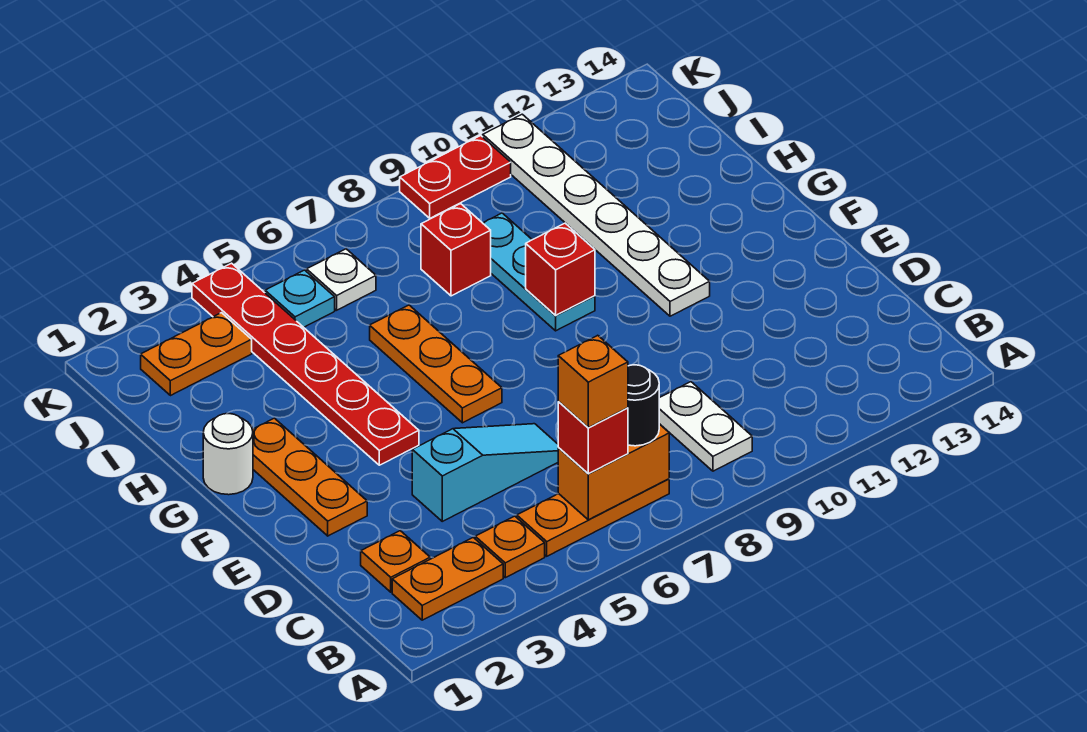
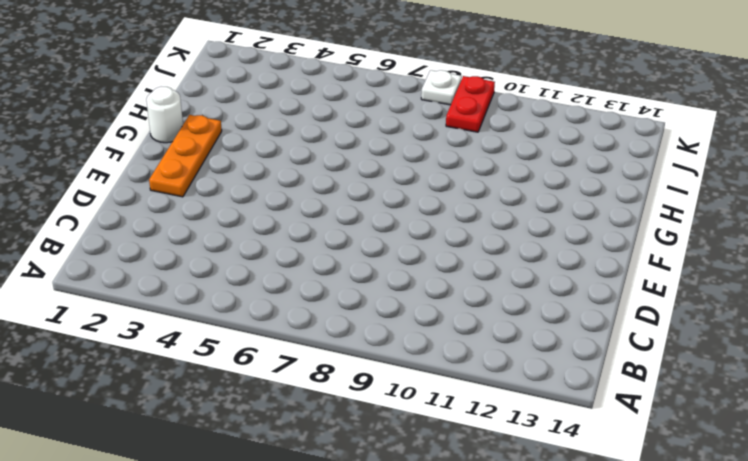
red plate J9:K9 level 1 -> red plate K9:K10 level 1
white plate K8 level 1 -> white plate J6 level 1
none -> orange plate B2:B3 level 1
none -> orange plate B4 level 1
none -> orange plate B5:B7 level 1

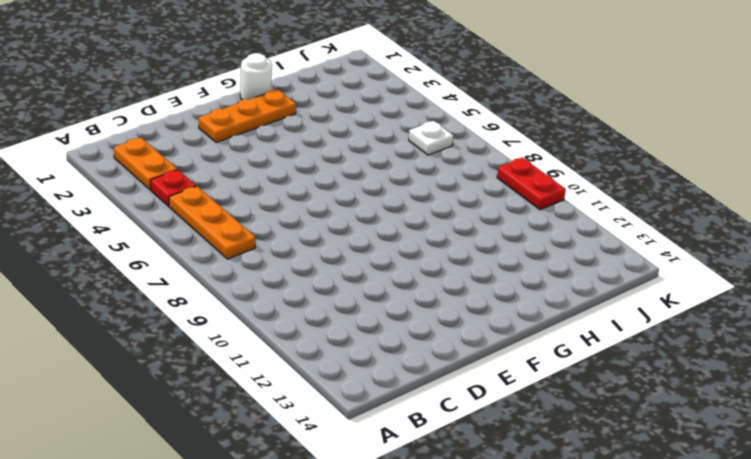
red plate B4 level 1 -> orange plate B4 level 1
none -> white plate B9:C9 level 1
none -> orange plate C2 level 1
none -> cyan slope D4:D6 level 1 top 4

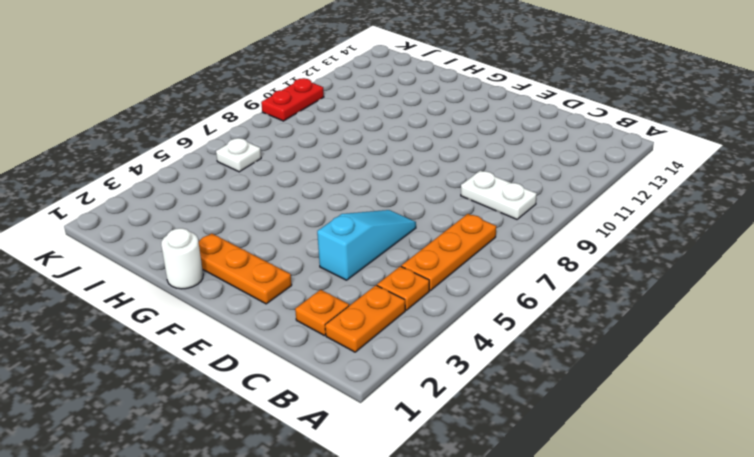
none -> red plate F4:K4 level 1
none -> orange plate F6:H6 level 1
none -> white plate F11:K11 level 1

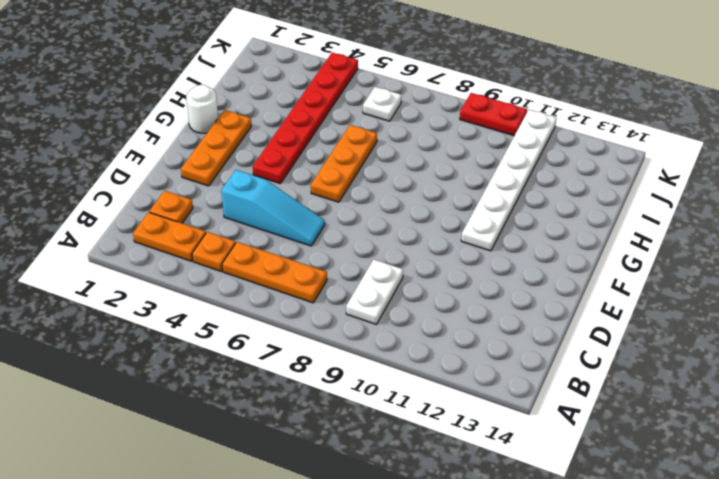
none -> cyan plate G9:I9 level 1
none -> red brick I8 level 1
none -> orange plate J2:J3 level 1

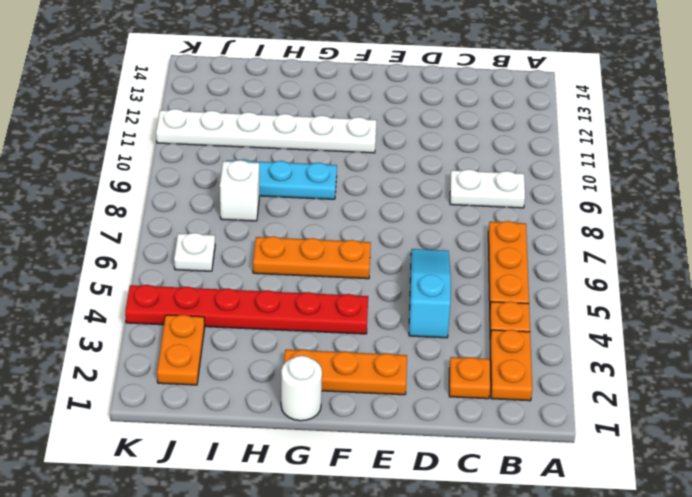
white brick I8 level 1 -> red brick I8 level 1
none -> cyan plate J5 level 1
none -> red plate K9:K10 level 1
none -> orange brick B6:B7 level 2

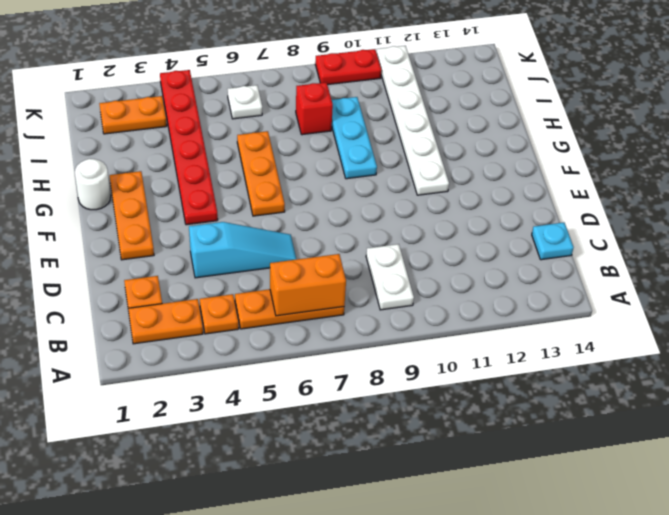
cyan plate C14 level 1 -> cyan plate J5 level 1
none -> red brick G9 level 2
none -> red brick B6 level 3
none -> black round brick B7 level 3

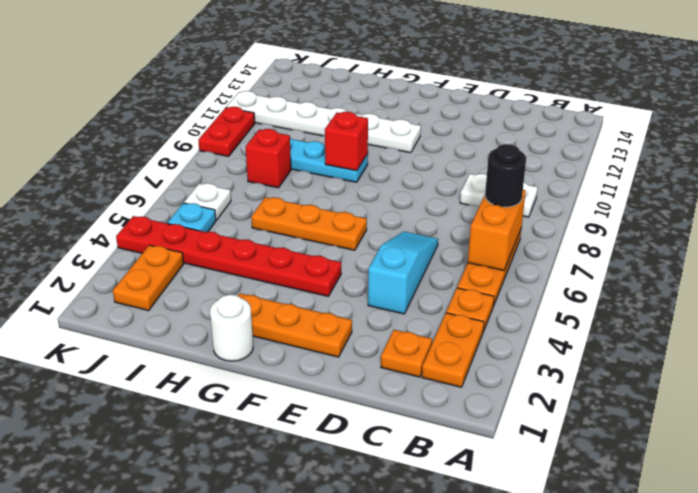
none -> red brick B6 level 3
none -> orange brick B6 level 4

